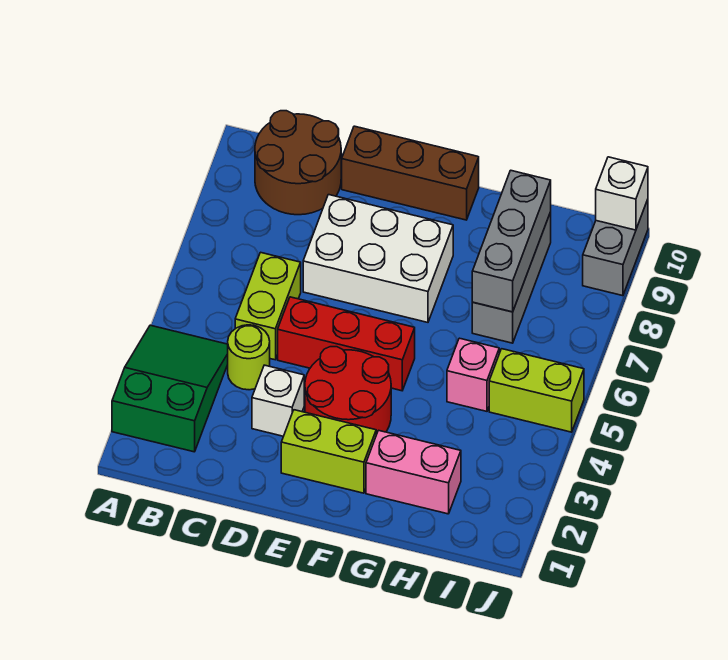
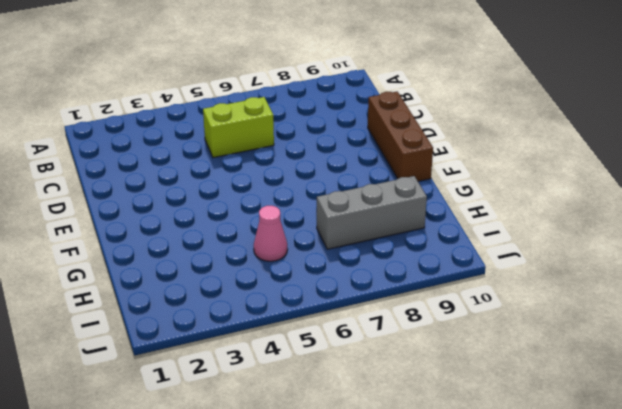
pink cone H5 level 1 -> pink brick H5 level 1
none -> green slope A2:B4 level 1 top 2
none -> brown round brick B9:C10 level 1
none -> lime round brick C4 level 1

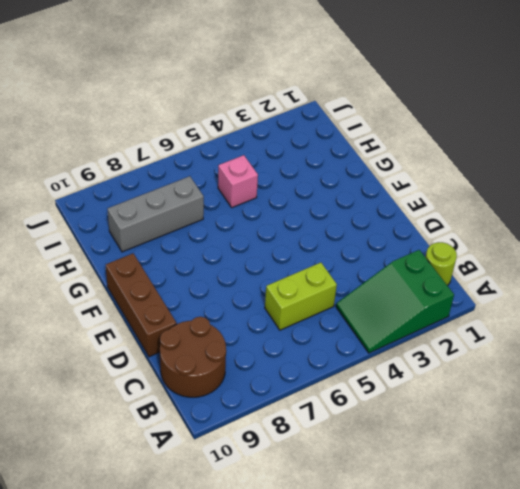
lime round brick B1 level 1 -> lime round brick C4 level 1
none -> white brick D3 level 1
none -> red brick D5:F5 level 1
none -> white brick D7:F8 level 1

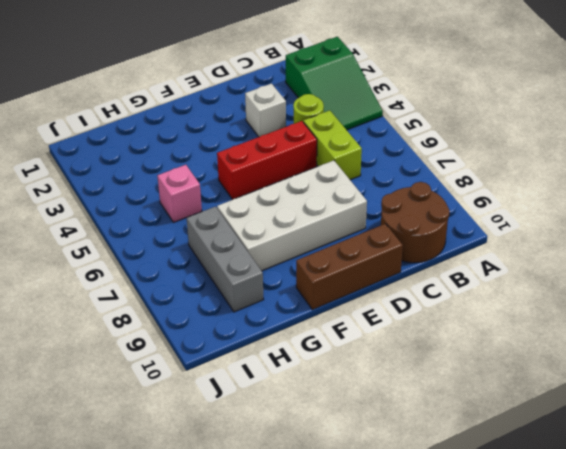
white brick D7:G8 level 1 -> white brick D7:F8 level 1
none -> lime brick E2:F2 level 1
none -> red round brick E3:F4 level 1
none -> pink brick G2:H2 level 1

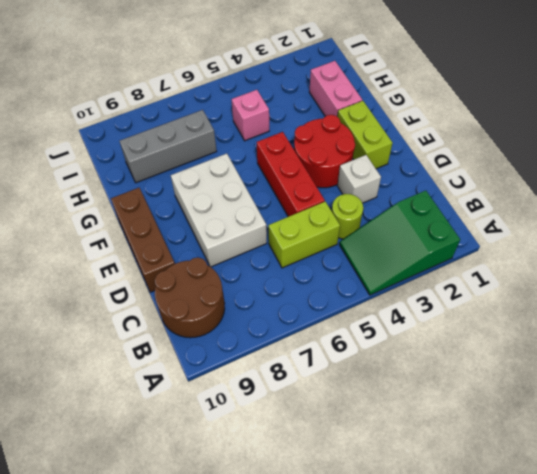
none -> lime brick I5:J5 level 1
none -> grey brick J9:J10 level 1
none -> grey brick H7:H9 level 2

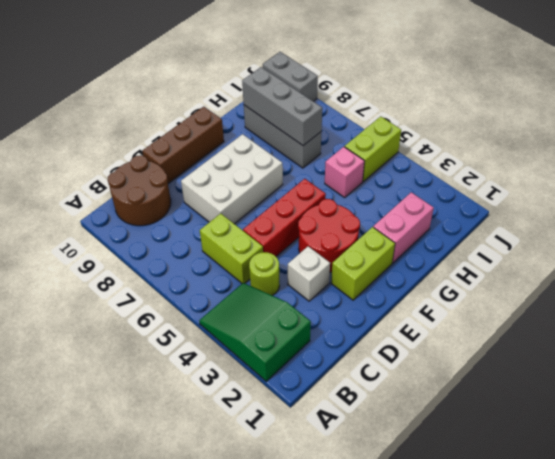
none -> white brick J10 level 2

